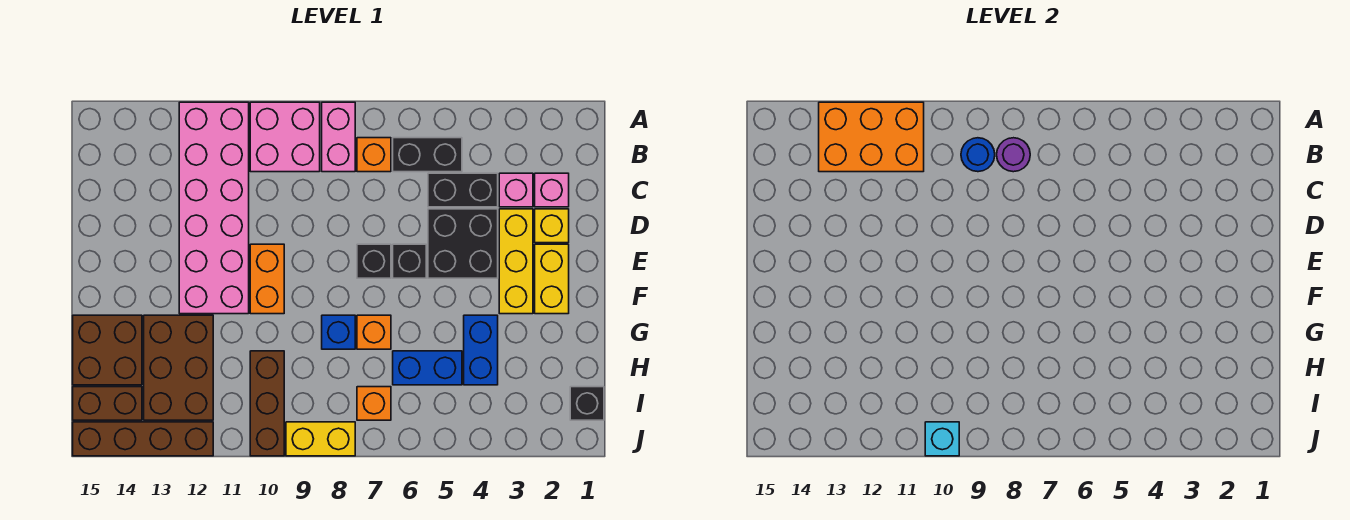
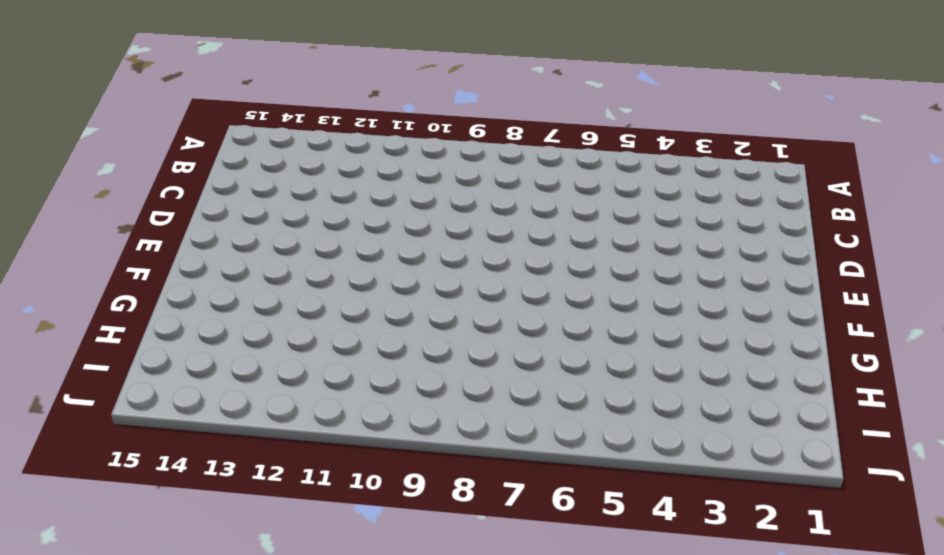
none -> pink brick A8:B8 level 1
none -> pink brick A9:B10 level 1
none -> pink brick A11:F12 level 1
none -> black brick B5:B6 level 1

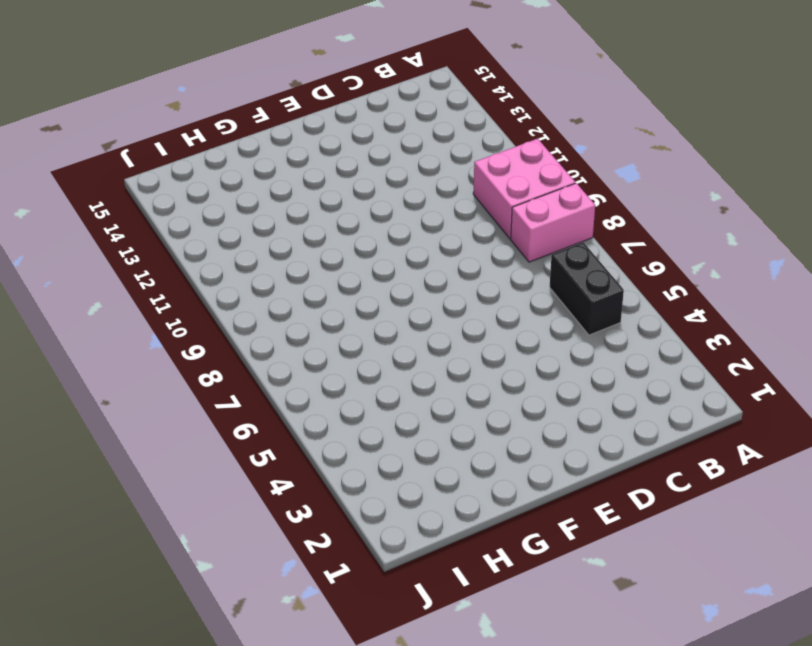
none -> pink brick A11:F12 level 1
none -> orange brick B7 level 1
none -> pink brick C2 level 1
none -> pink brick C3 level 1

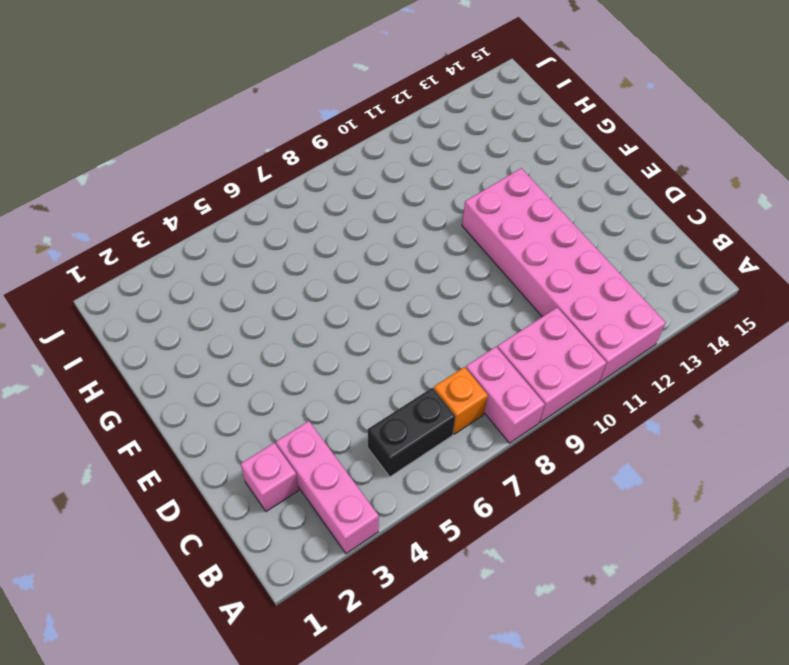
pink brick A3:C3 level 1 -> pink brick C3 level 1
none -> black brick C4:C5 level 1
none -> yellow brick D2 level 1
none -> yellow brick D3:F3 level 1
none -> black brick D4:E5 level 1

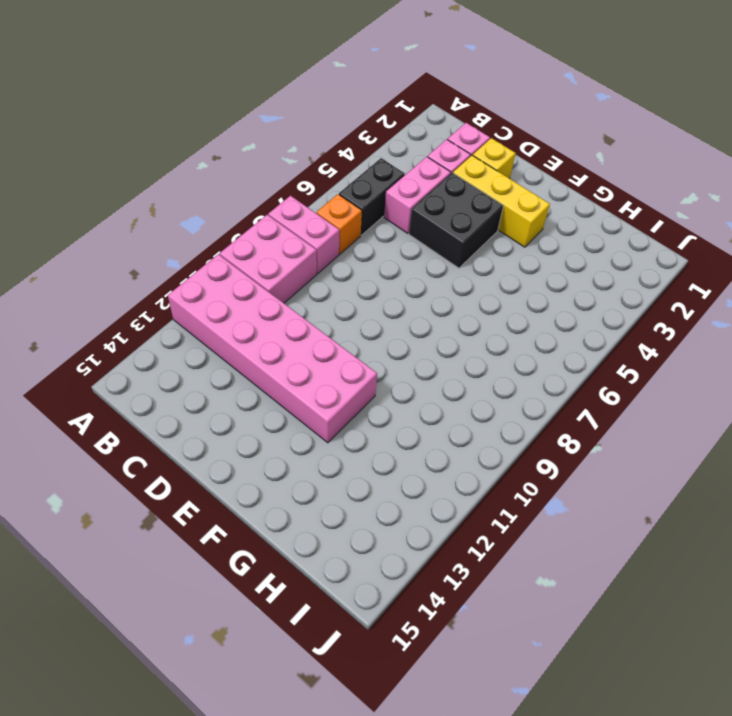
pink brick C4:C5 level 1 -> black brick C4:C5 level 1
none -> yellow brick E2:F2 level 1
none -> black brick E6 level 1
none -> black brick E7 level 1
none -> orange brick E10:F10 level 1

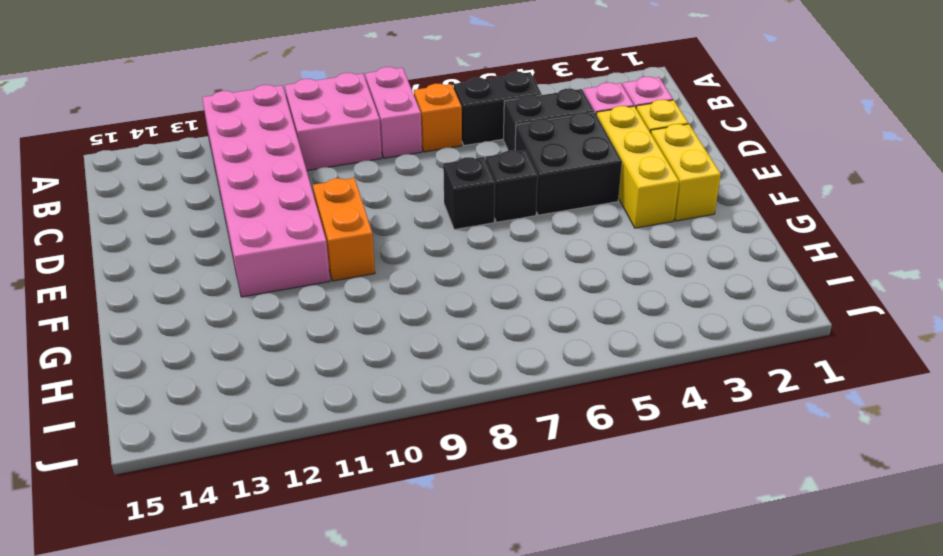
none -> blue brick G4:H4 level 1
none -> orange brick G7 level 1
none -> blue brick G8 level 1
none -> brown brick G12:I13 level 1

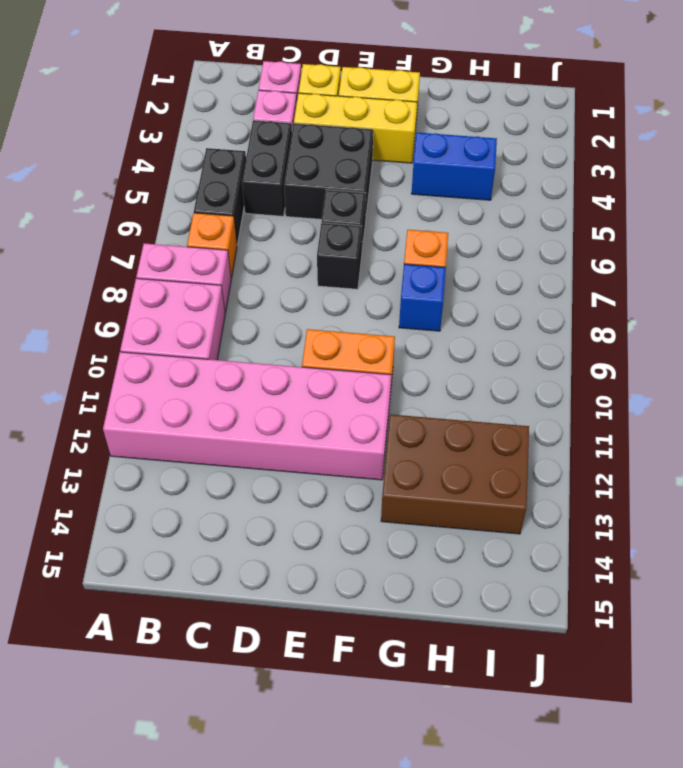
none -> brown brick G14:H15 level 1
none -> blue brick H5:H6 level 1
none -> brown brick H10:J10 level 1
none -> black brick I1 level 1

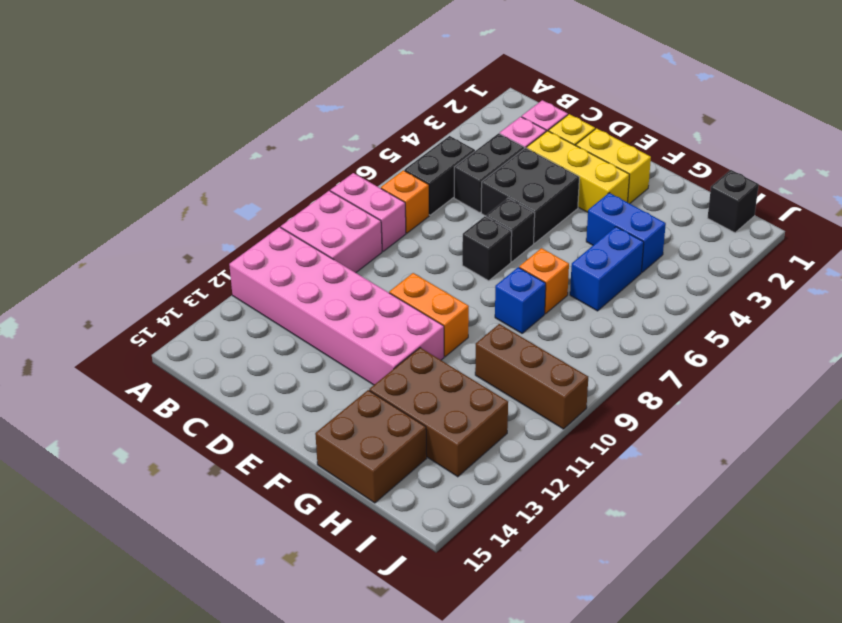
none -> orange brick I7 level 1
none -> brown brick I14:I15 level 1
none -> yellow brick J8:J9 level 1
none -> brown brick J12:J15 level 1

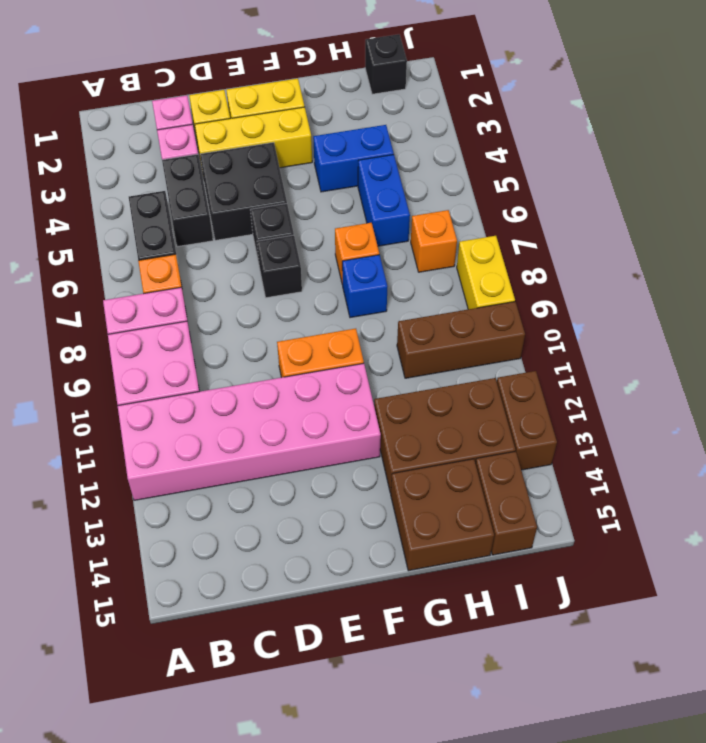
brown brick J12:J13 level 1 -> brown brick J12:J15 level 1
none -> orange brick A11:B13 level 2
none -> purple round brick B8 level 2
none -> blue round brick B9 level 2
none -> cyan brick J10 level 2

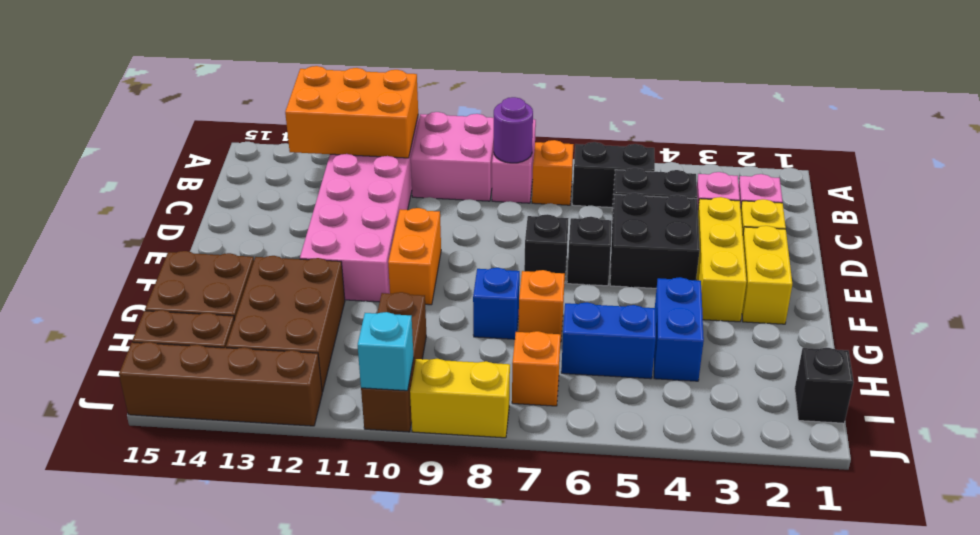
none -> blue round brick B9 level 2

